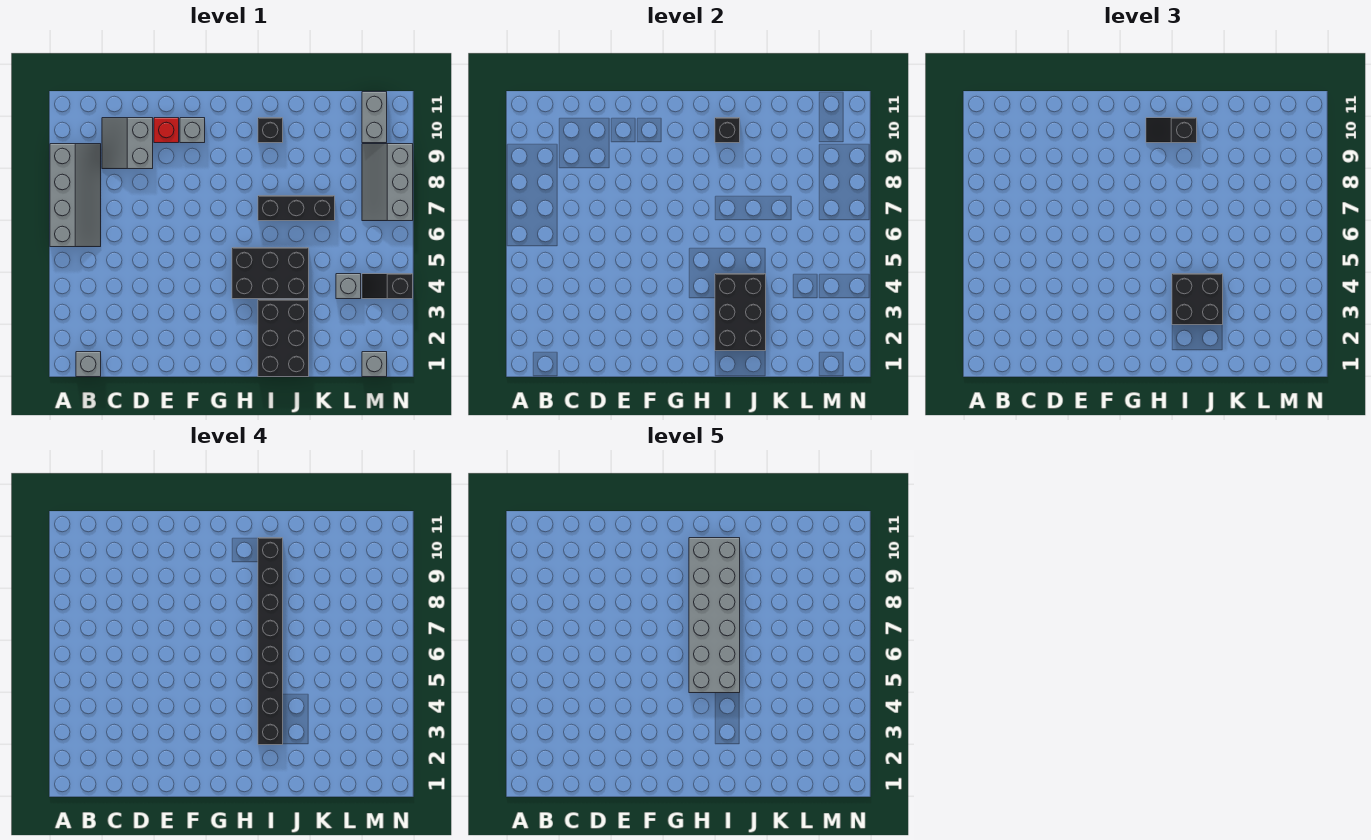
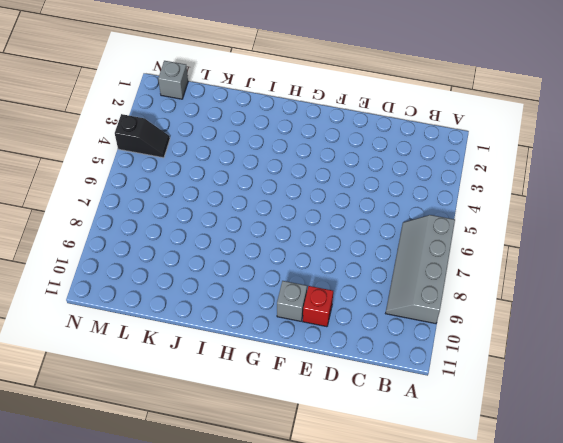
none -> grey brick B1 level 1
none -> grey slope C9:D10 level 1 top D
none -> black brick H4:J5 level 1

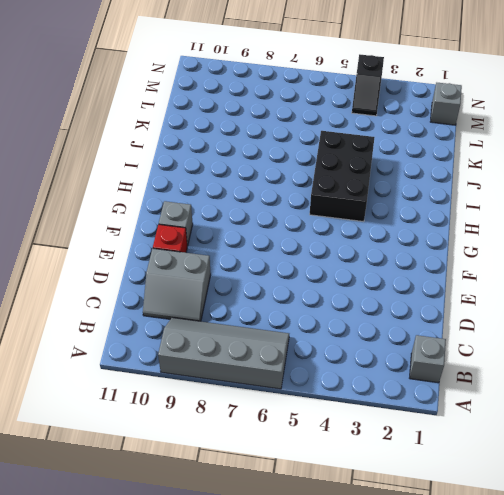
none -> black brick I1:J3 level 1
none -> black brick I7:K7 level 1
none -> black brick I10 level 1

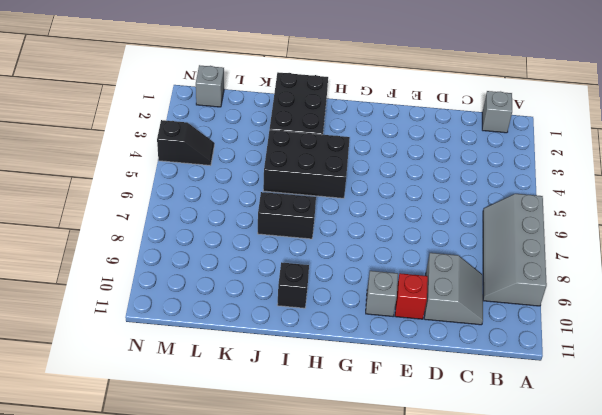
black brick I7:J7 level 1 -> black brick I7:K7 level 1
none -> grey brick L4 level 1
none -> grey slope M7:N9 level 1 top N
none -> grey brick M10:M11 level 1

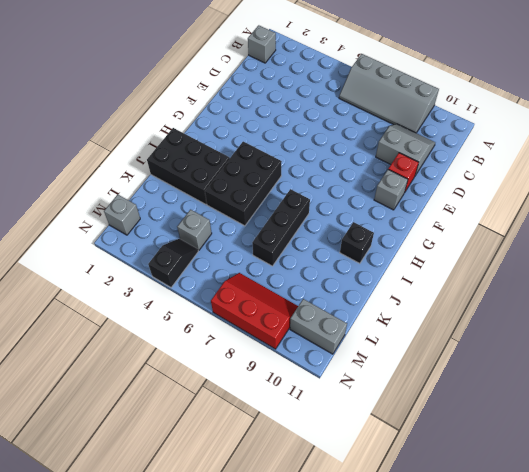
red slope M7:N9 level 1 top N -> grey slope M7:N9 level 1 top N
none -> black brick I2:J4 level 2
none -> black brick I10 level 2
none -> black slope H10:I10 level 3 top I

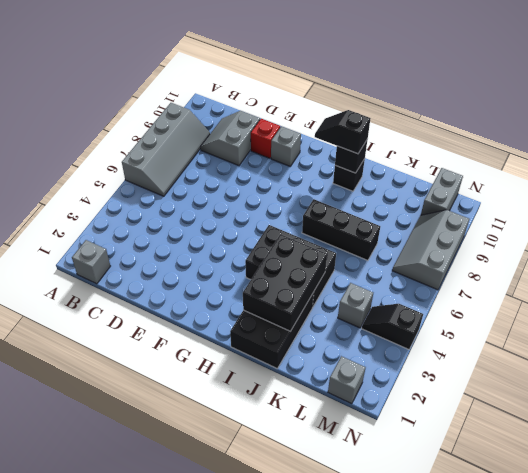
none -> black brick I3:J4 level 3
none -> black brick I3:I10 level 4
none -> grey brick H5:I10 level 5

